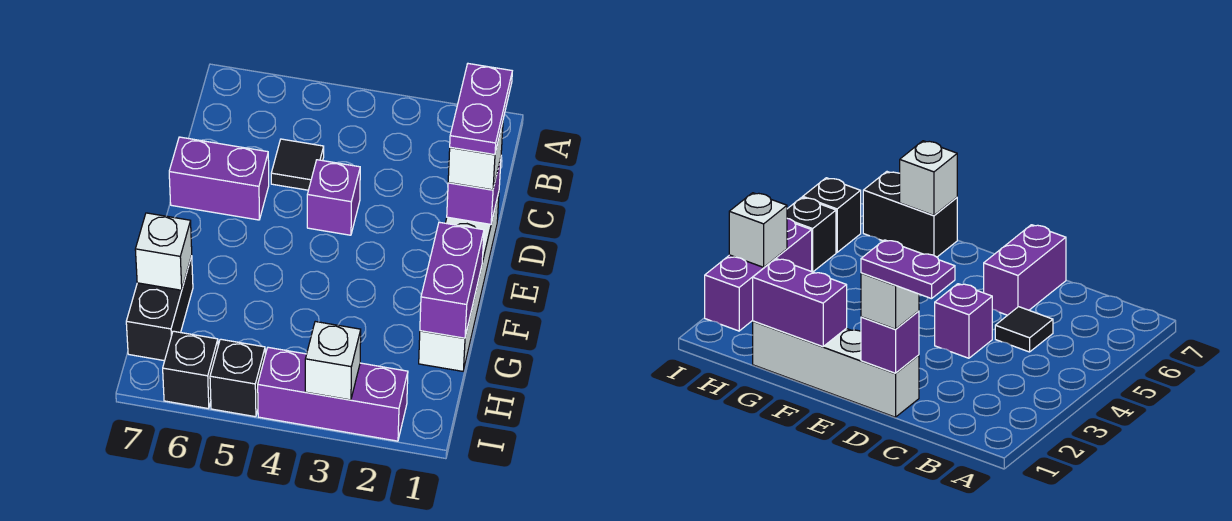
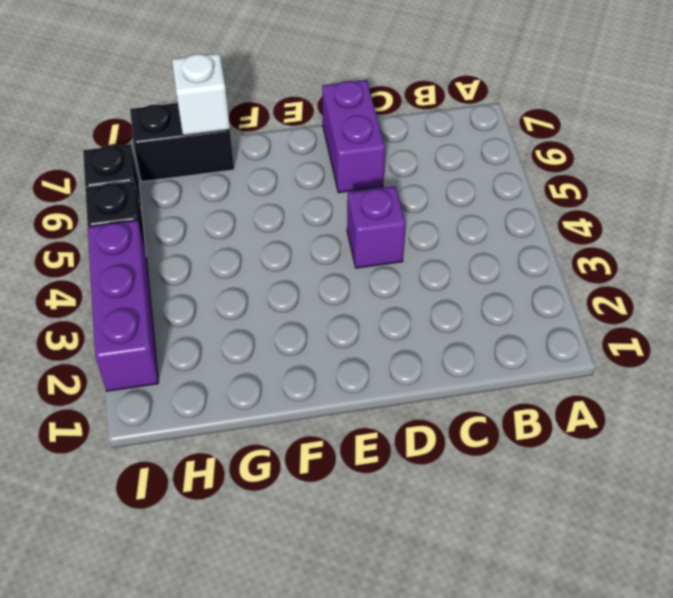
none -> black tile C5 level 1
none -> white brick D1:G1 level 1
none -> purple brick D1 level 2

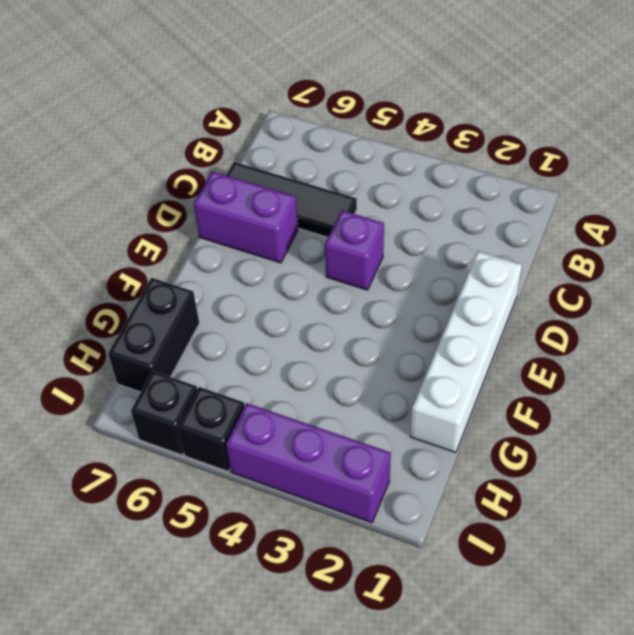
black tile C5:C7 level 1 -> black tile C5 level 1
none -> purple brick D1 level 2
none -> purple brick F1:G1 level 2
none -> white brick G7 level 2

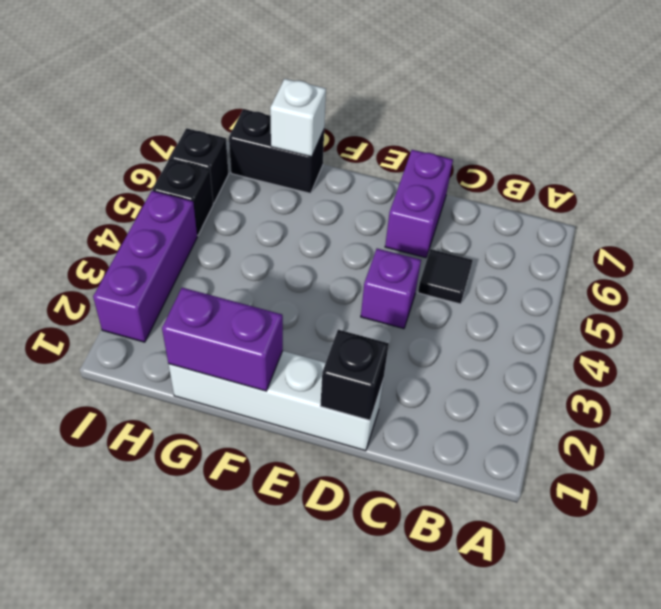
black brick D1 level 2 -> purple brick D1 level 2
none -> white brick I3 level 2
none -> white brick D1 level 3
none -> purple plate C1:D1 level 4

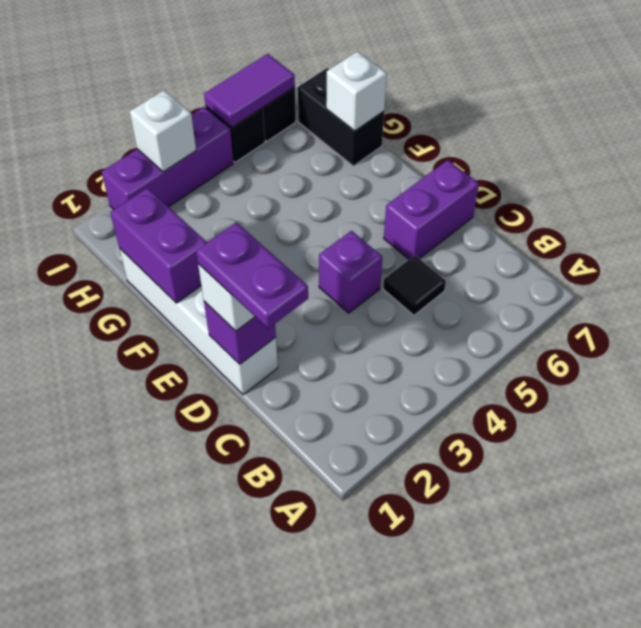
purple tile I5:I6 level 2 -> none

